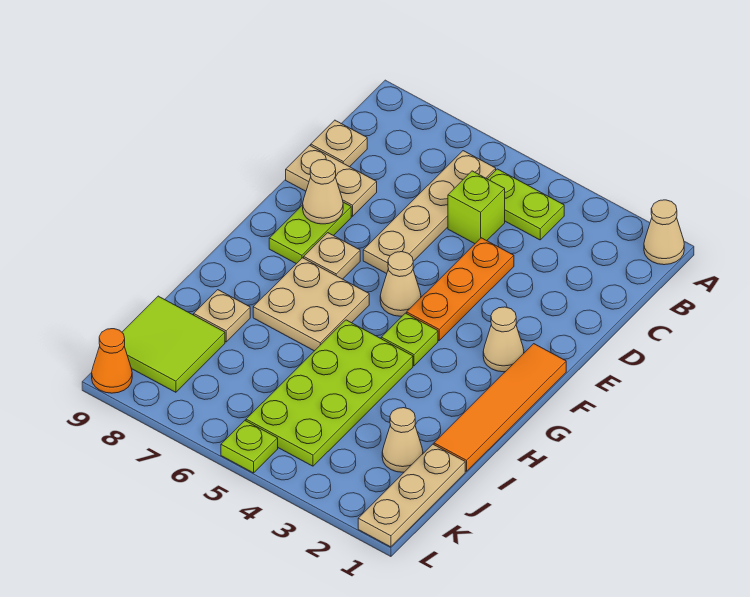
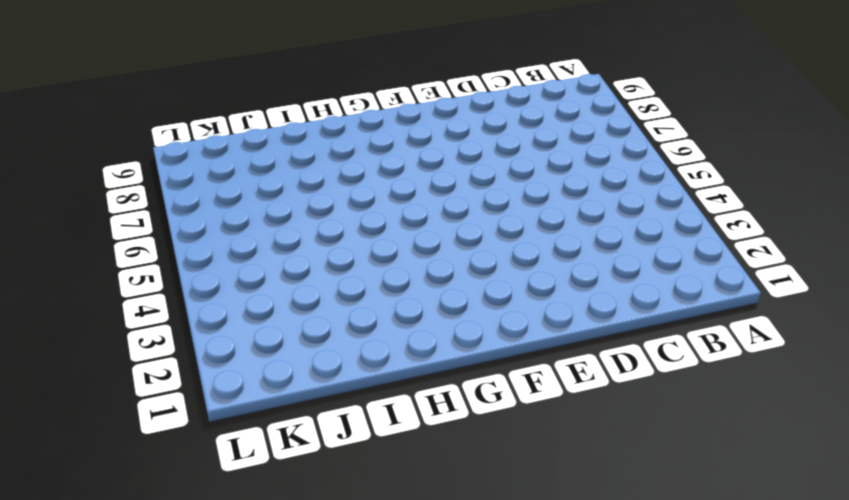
none -> tan cone A1 level 1
none -> lime plate B4:B5 level 1
none -> tan plate B6:E6 level 1

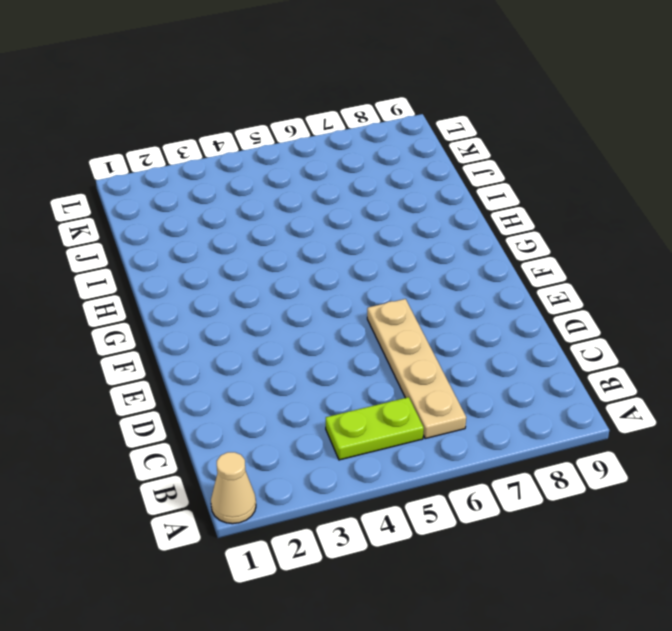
none -> lime brick C5 level 1
none -> tan plate C9 level 1
none -> orange plate D4:F4 level 1

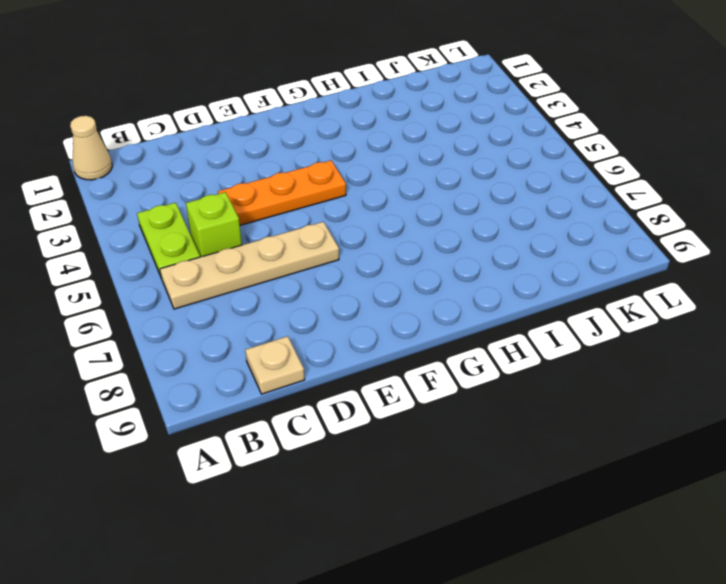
none -> tan plate D8:D9 level 1
none -> lime plate E8:F8 level 1
none -> orange tile F1:I1 level 1

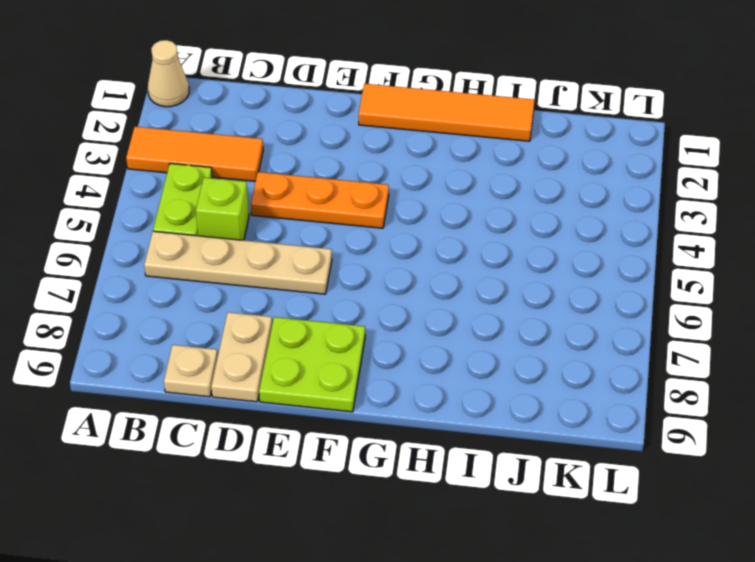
orange tile A3:C3 level 1 -> none
lime plate E8:F9 level 1 -> lime plate E8:F8 level 1
none -> tan cone F2 level 1
none -> tan cone F5 level 1
none -> tan plate F7 level 1

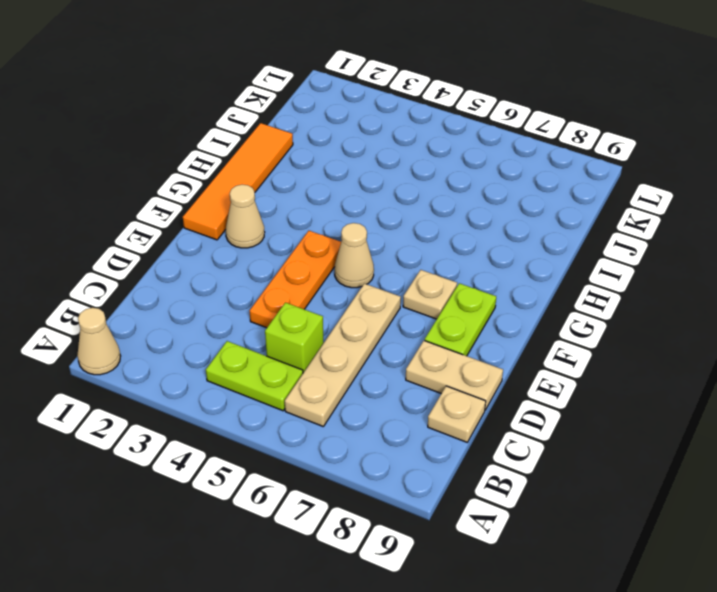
none -> lime plate G4 level 1
none -> tan plate G6:H7 level 1
none -> lime plate H4:K5 level 1

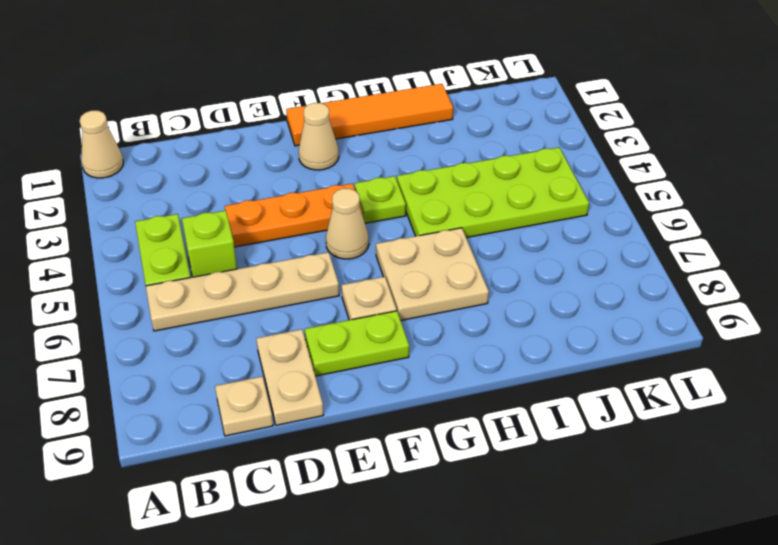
none -> tan plate I8 level 1
none -> tan plate J1:L1 level 1
none -> tan cone J2 level 1

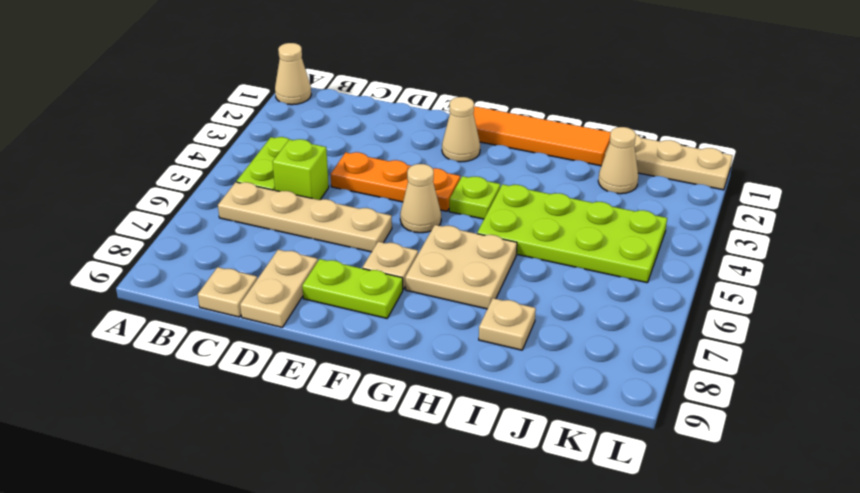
none -> lime tile J8:K9 level 1
none -> lime plate L5 level 1
none -> orange cone L9 level 1

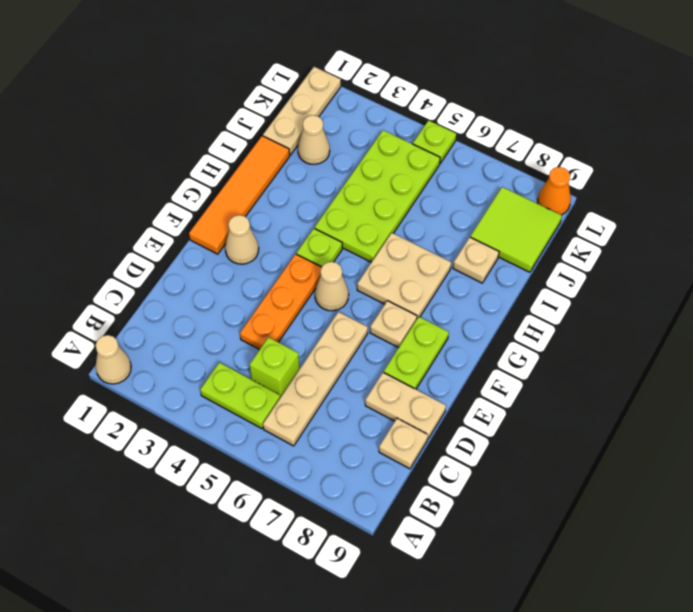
none -> tan cone E8 level 2

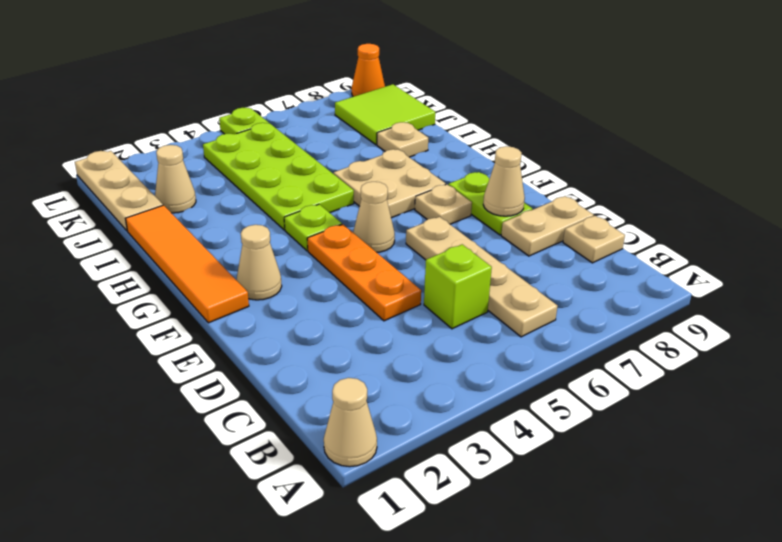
none -> lime plate B4:B5 level 1

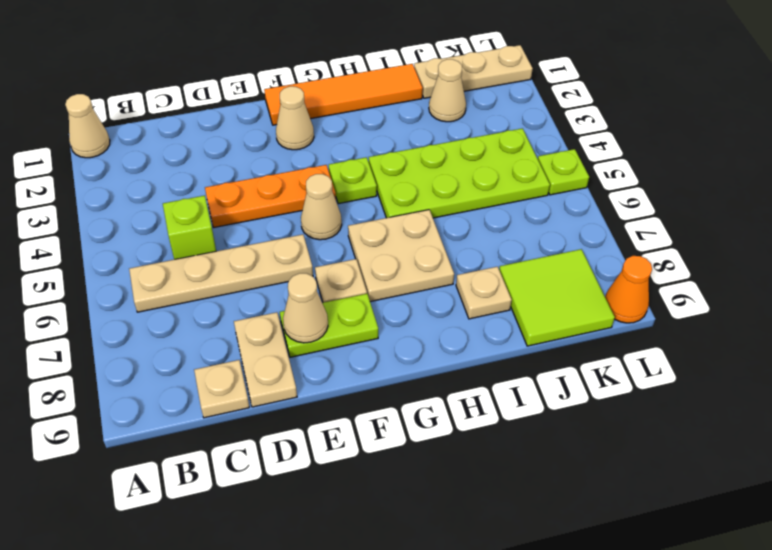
none -> lime plate B4:B5 level 1

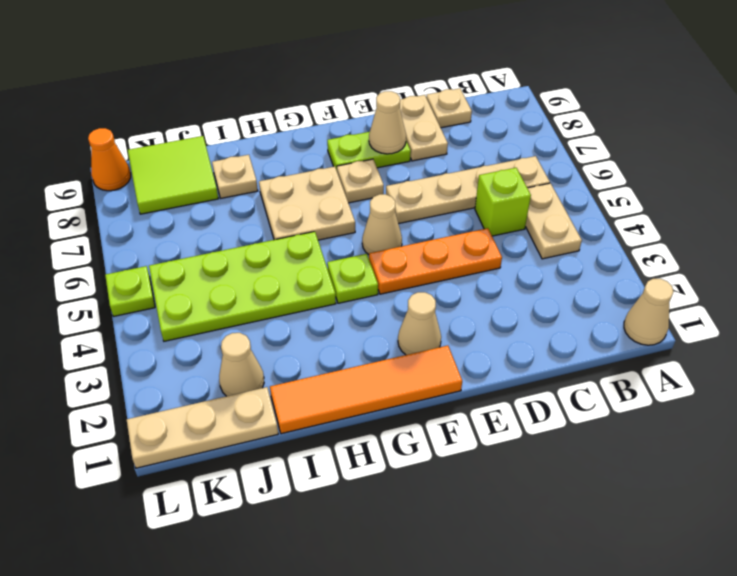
tan plate B4:B5 level 1 -> lime plate B4:B5 level 1

